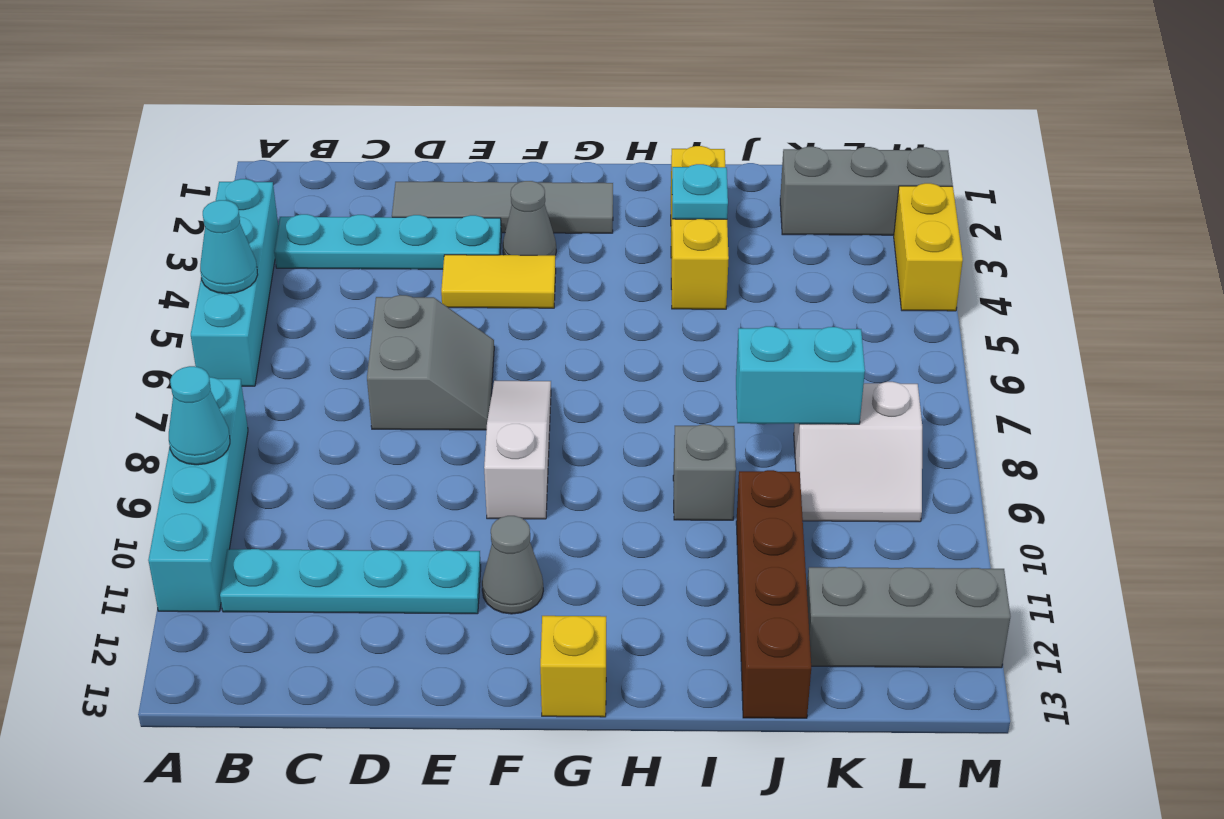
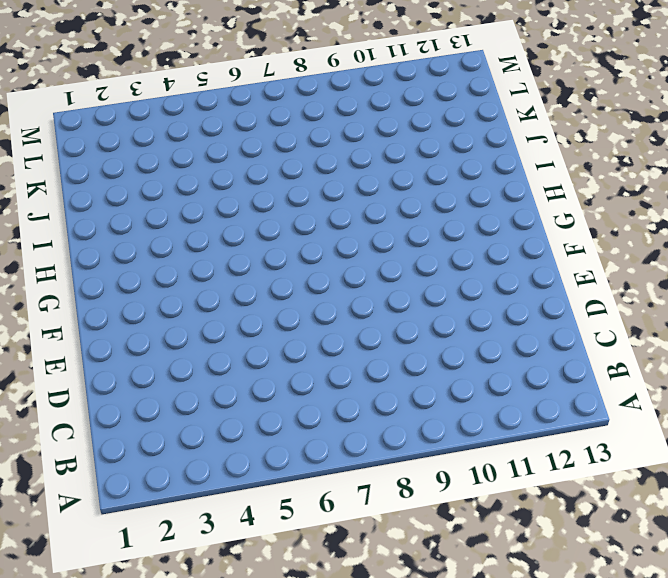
none -> cyan brick A3:A6 level 1
none -> cyan brick A8:A11 level 1
none -> cyan plate B3:E3 level 1

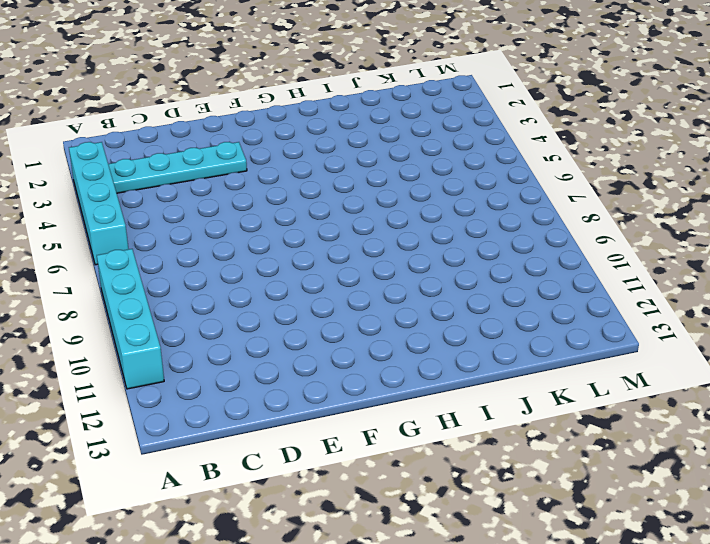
none -> cyan plate B11:E11 level 1
none -> grey tile D2:G2 level 1
none -> grey slope D6:E7 level 1 top D

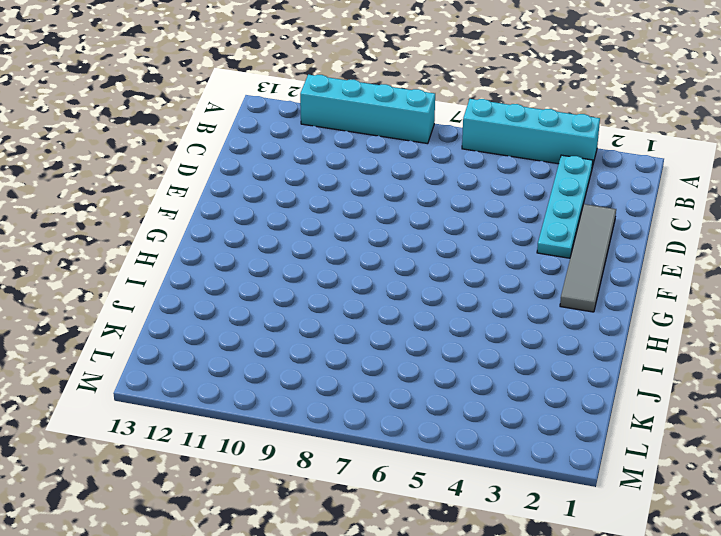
none -> cyan plate B11:E11 level 1
none -> grey slope D6:E7 level 1 top D
none -> yellow tile E4:F4 level 1

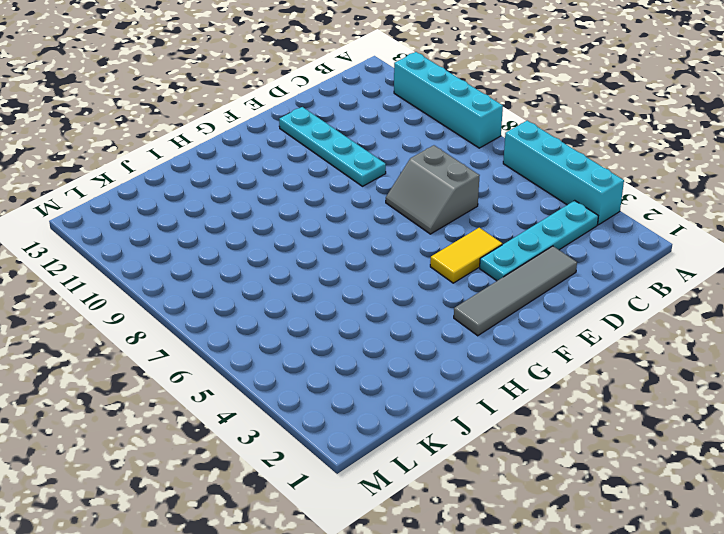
cyan plate E9:E12 level 1 -> cyan plate B11:E11 level 1
none -> grey cone F3 level 1
none -> white slope F7:F9 level 1 top 9
none -> grey cone F11 level 1

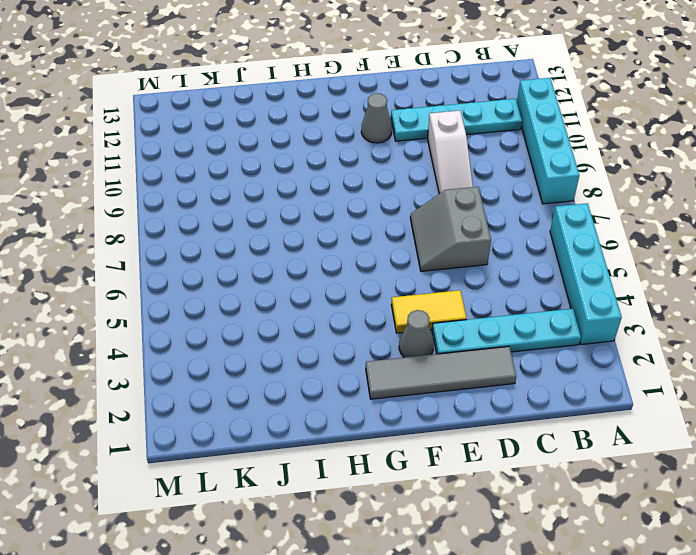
white slope D8:D10 level 1 top 10 -> white slope F7:F9 level 1 top 9
none -> yellow brick G13 level 1
none -> yellow brick I2:I4 level 1
none -> grey brick I9 level 1

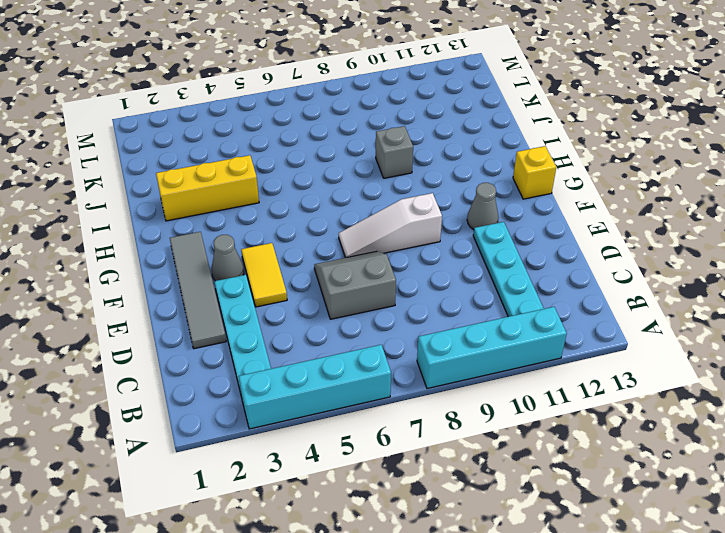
none -> brown brick J10:J13 level 1
none -> grey brick K2:M2 level 1
none -> white slope K8:L9 level 1 top 8

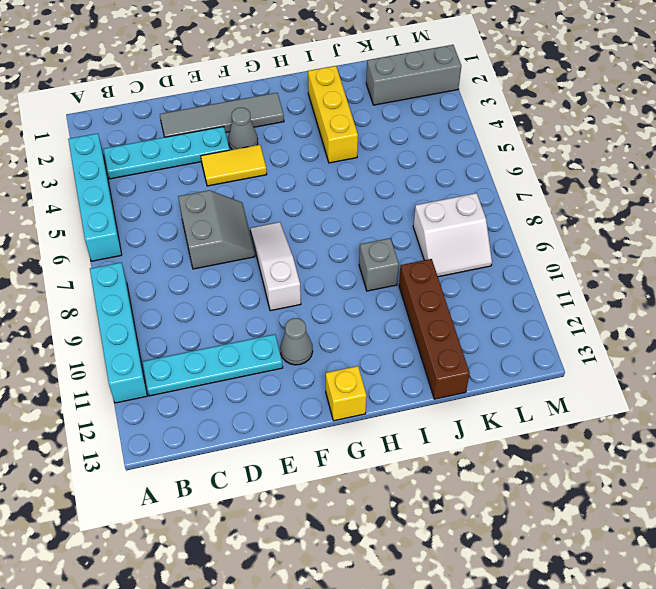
none -> grey brick K12:M12 level 1
none -> yellow brick M3:M4 level 1
none -> cyan cone A5 level 2

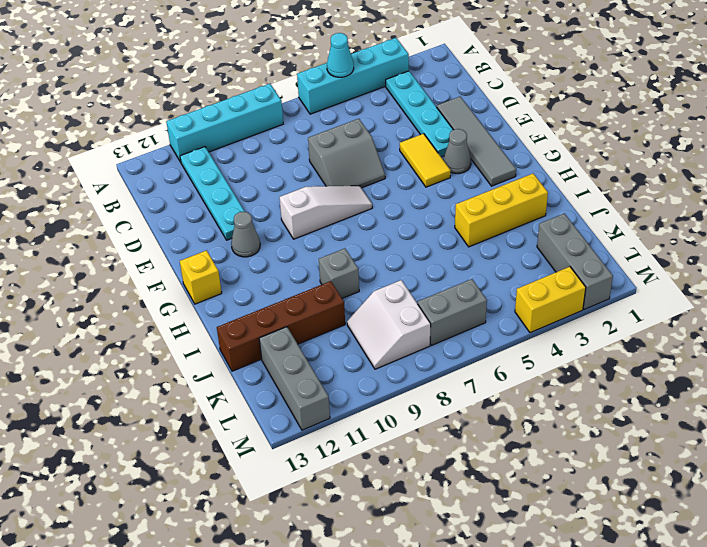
grey brick L6:L7 level 1 -> none
none -> cyan cone A9 level 2
none -> cyan plate I3 level 2
none -> cyan brick J8:K8 level 2

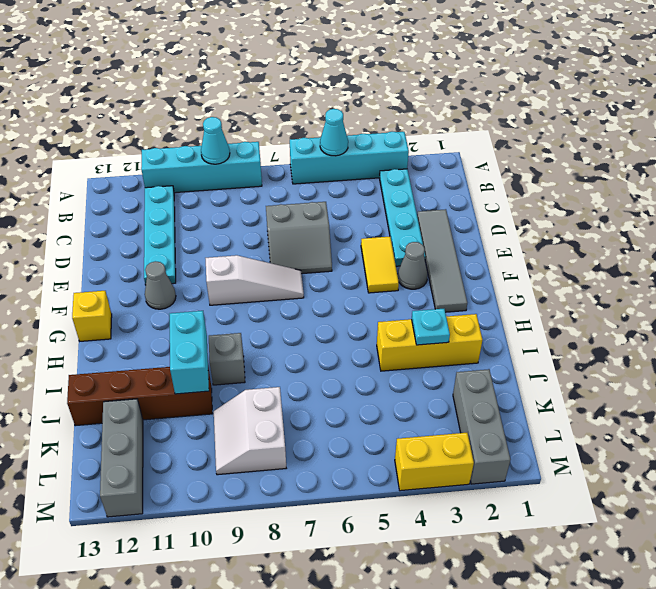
cyan brick I10:J10 level 2 -> cyan brick J8:K8 level 2

